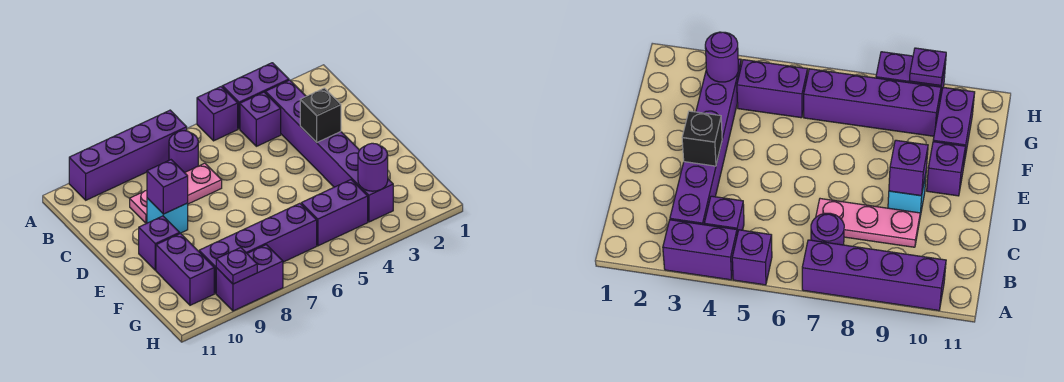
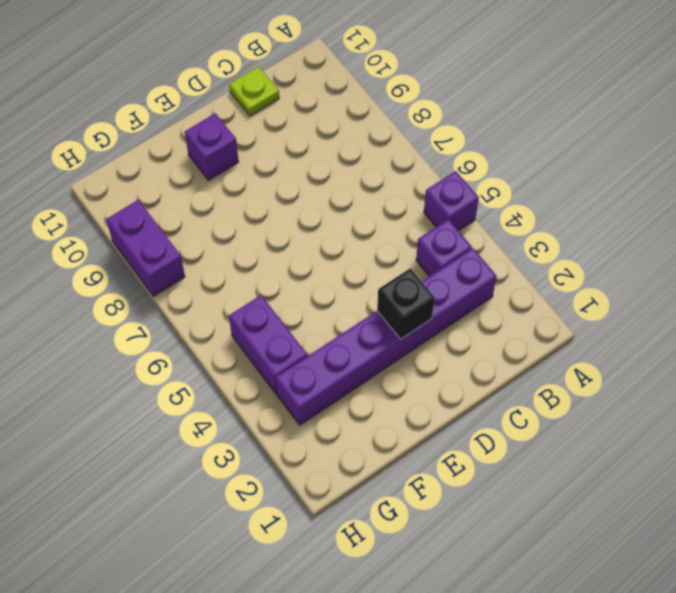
lime plate C11 level 1 -> none
none -> purple brick A3:A4 level 1
none -> purple brick A7:A10 level 1
none -> purple round brick B7 level 1

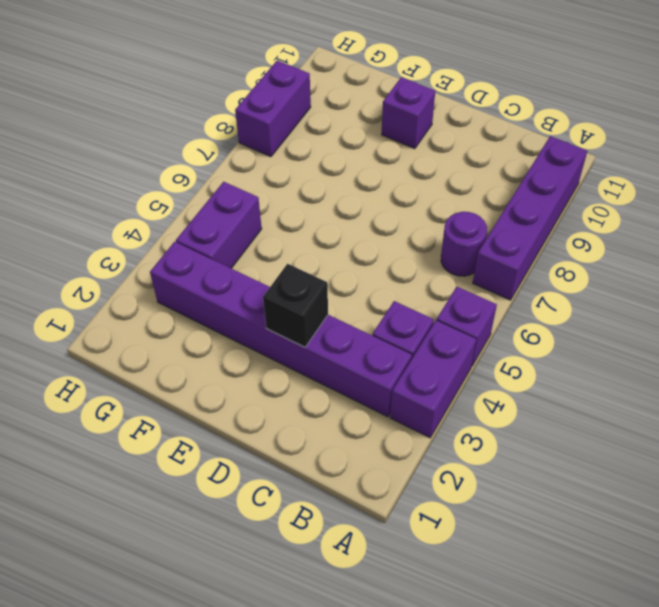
none -> pink plate C7:C9 level 1
none -> cyan brick D9 level 1
none -> purple brick F10:G10 level 1

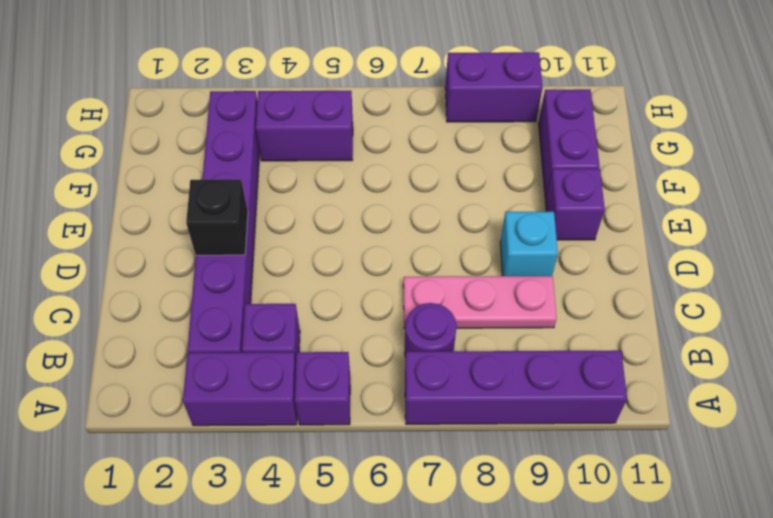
none -> purple brick G6:G9 level 1
none -> purple brick D9 level 2
none -> purple round brick G3 level 2

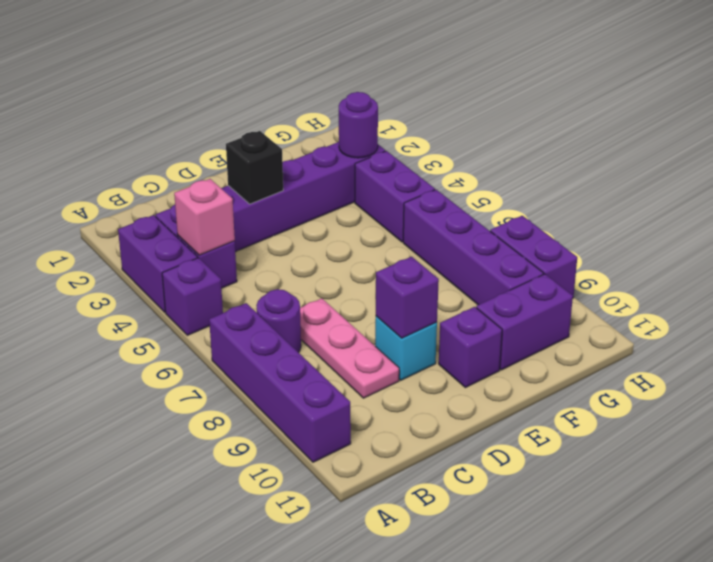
pink brick B4 level 2 -> none
none -> purple plate H9 level 2

